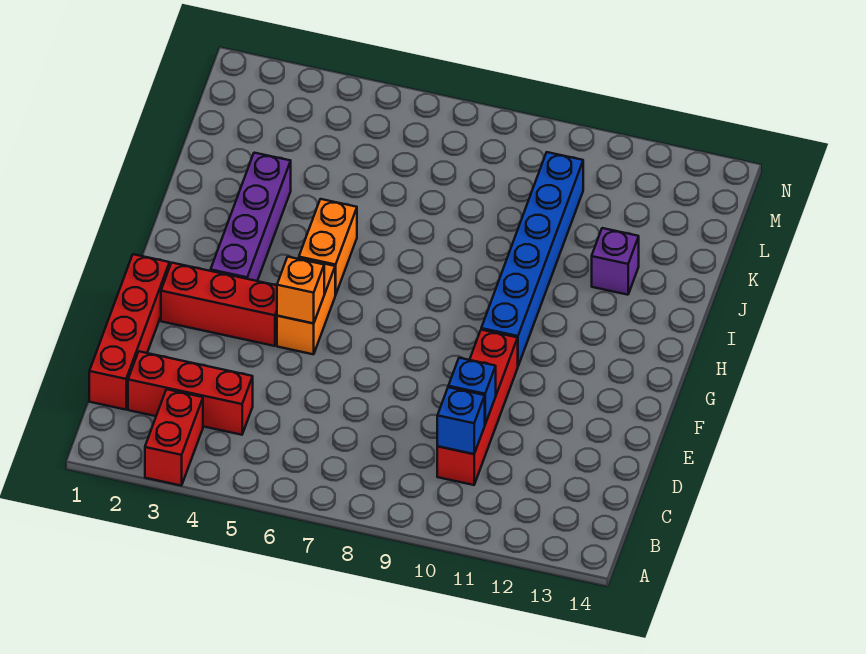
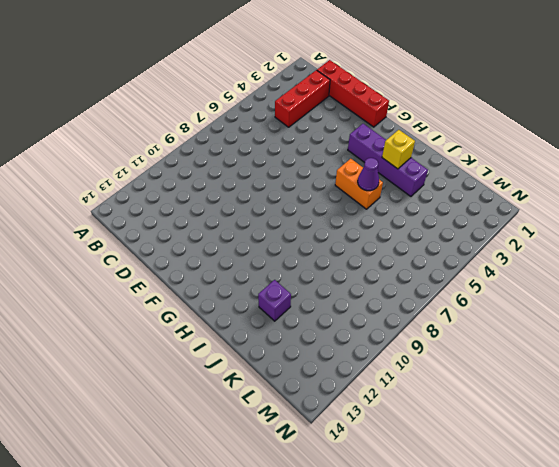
yellow brick I3 level 2 -> none
purple cone I5 level 2 -> none
none -> red brick A3:B3 level 1
none -> red brick C10:F10 level 1
none -> red brick F2:F4 level 1

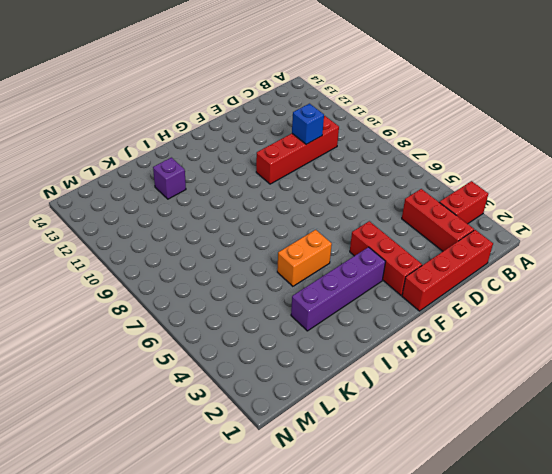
none -> orange brick F5:G5 level 1
none -> blue brick G10:L10 level 1
none -> blue brick C10 level 2

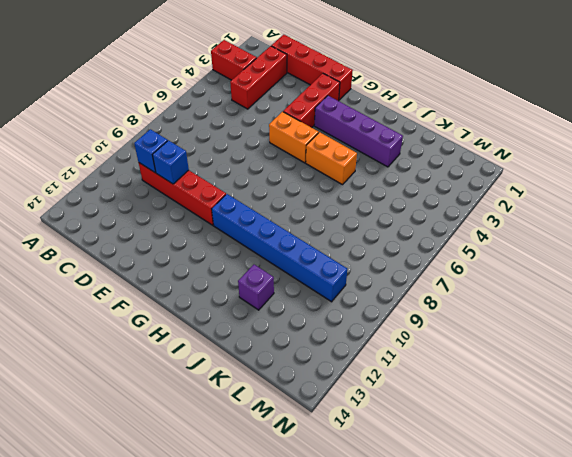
none -> orange brick F5 level 2

